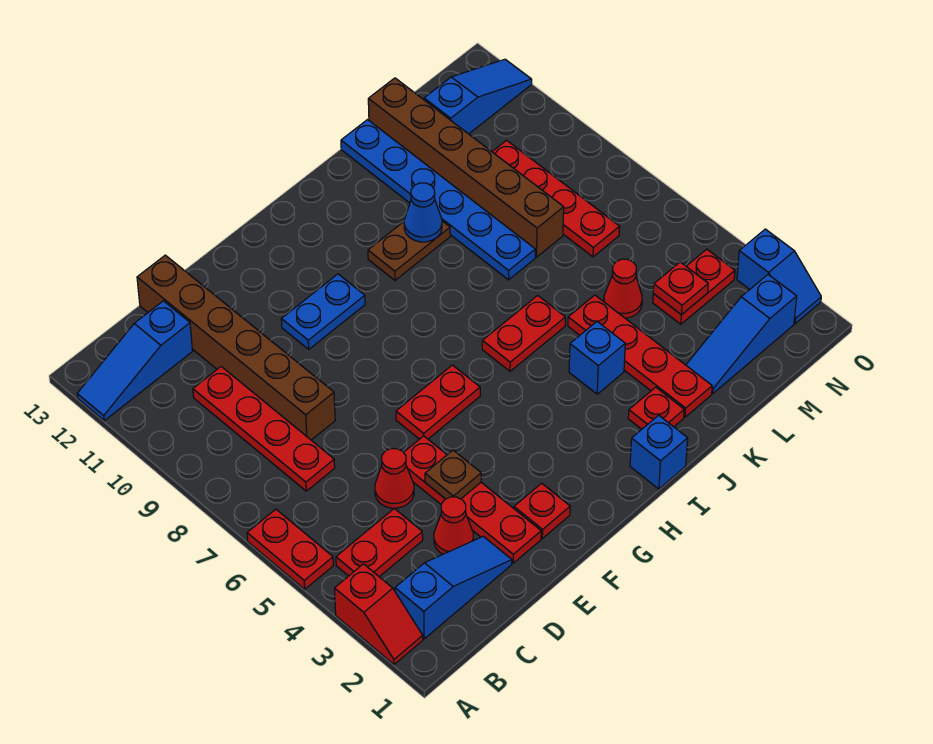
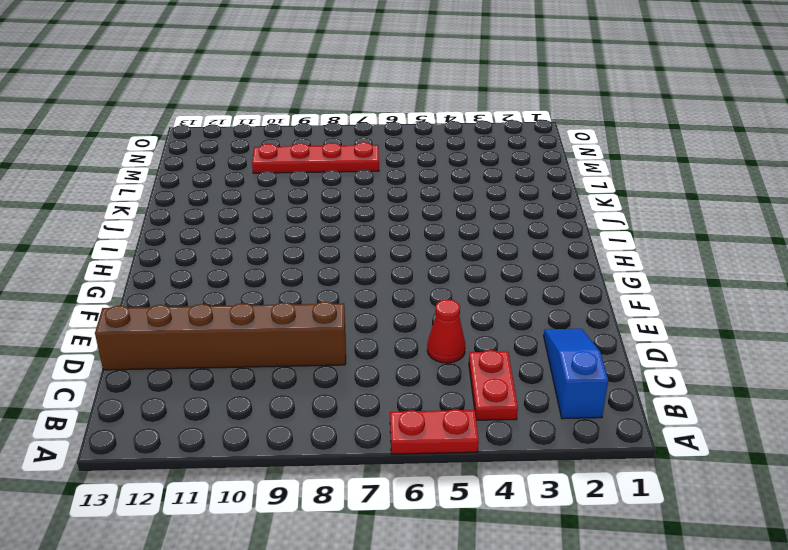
none -> red slope A2:A3 level 1 top 3
none -> blue slope A12:C12 level 1 top C
none -> red plate C7:C10 level 1
none -> red cone D3 level 1

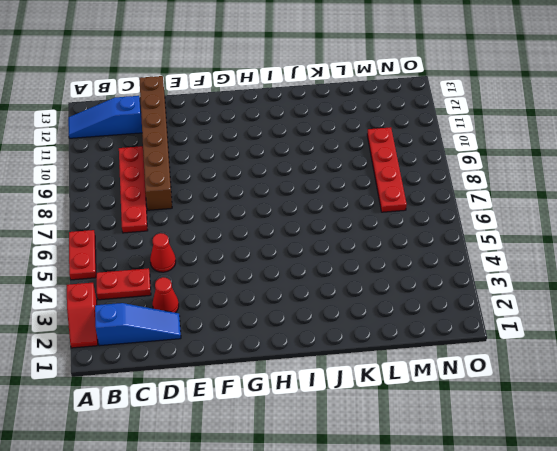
none -> red plate E2:E5 level 1
none -> red plate F2 level 1
none -> red plate F6:G6 level 1
none -> blue plate F10:G10 level 1

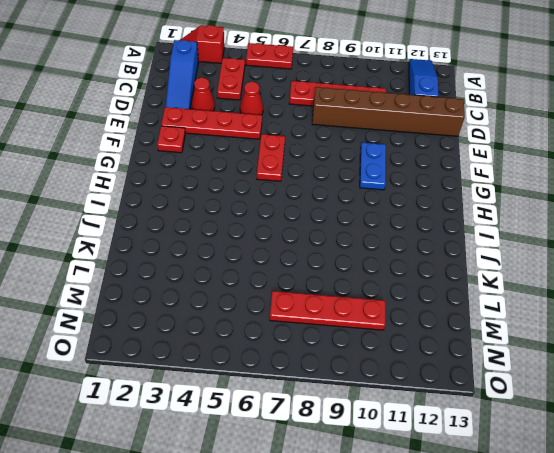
none -> blue brick I1 level 1
none -> red plate I6:J6 level 1
none -> brown plate I10:J10 level 1
none -> red plate J2 level 1

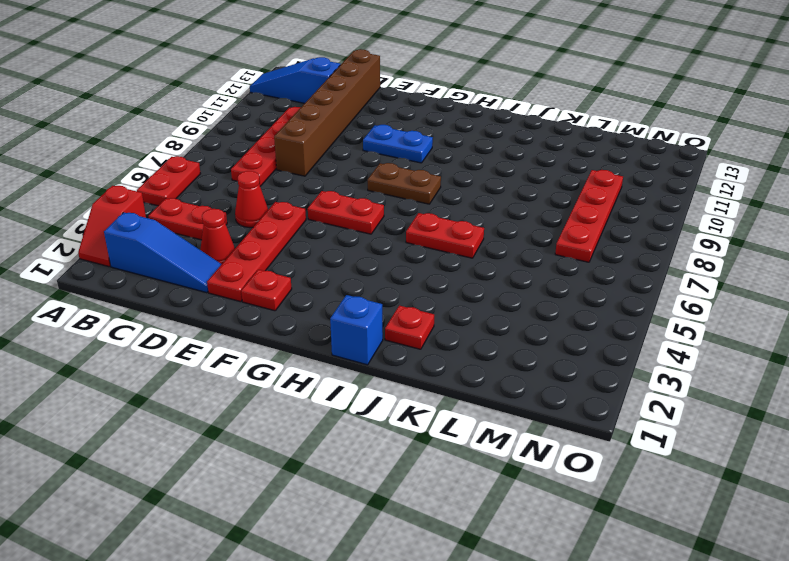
brown plate G8:H8 level 1 -> brown plate I10:J10 level 1
none -> blue brick J4 level 1
none -> red plate K2:K5 level 1
none -> blue plate K8:K13 level 1
none -> blue slope L2:N2 level 1 top N

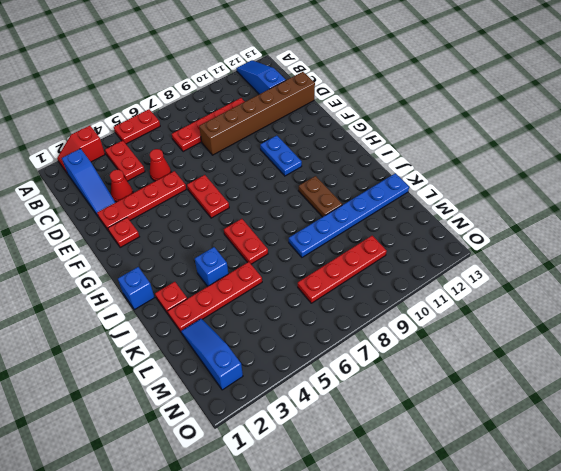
none -> red cone L5 level 1
none -> brown brick L8:L13 level 1
none -> red plate M4:N4 level 1
none -> blue slope M12:O12 level 1 top M

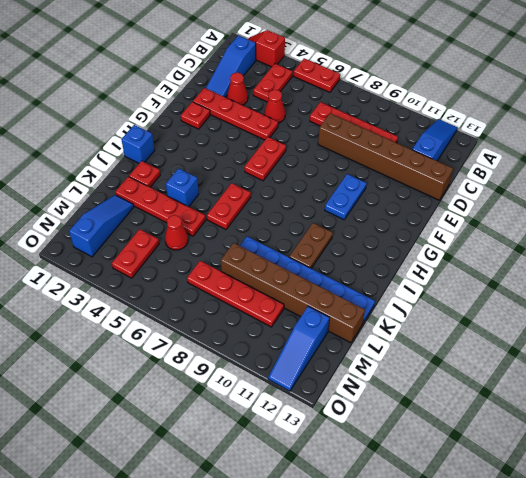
none -> blue slope O2:O3 level 1 top 3
none -> brown plate E4 level 2
none -> blue cone J10 level 2
none -> red plate M4 level 2

